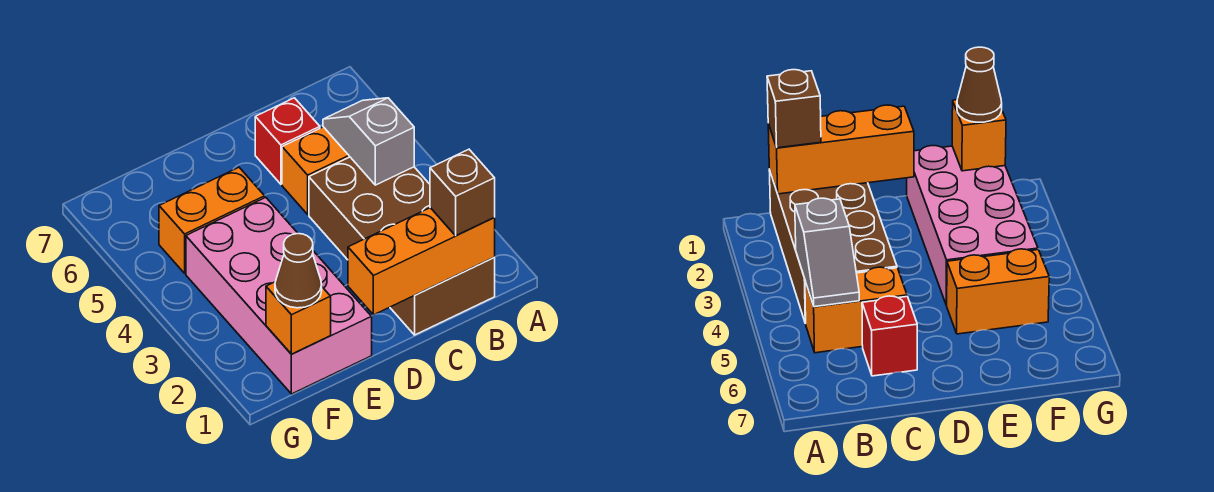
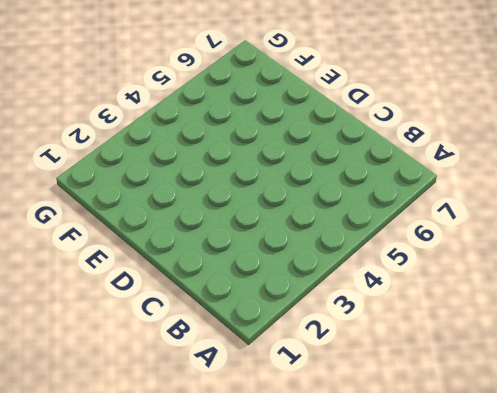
none -> brown brick B1:C4 level 1
none -> orange brick B5:C5 level 1

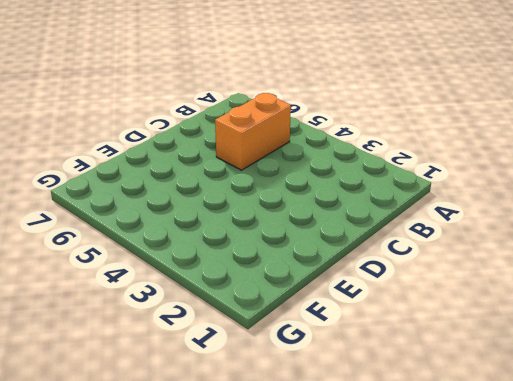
none -> brown brick B1:C4 level 1
none -> red brick C6 level 1

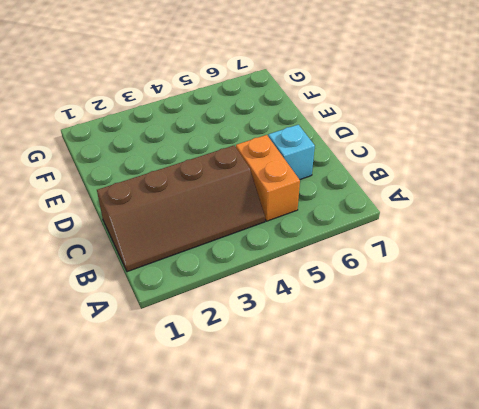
brown slope B1:C4 level 1 top C -> brown brick B1:C4 level 1
cyan brick C6 level 1 -> red brick C6 level 1
none -> pink brick E1:F4 level 1
none -> orange brick E5:F5 level 1

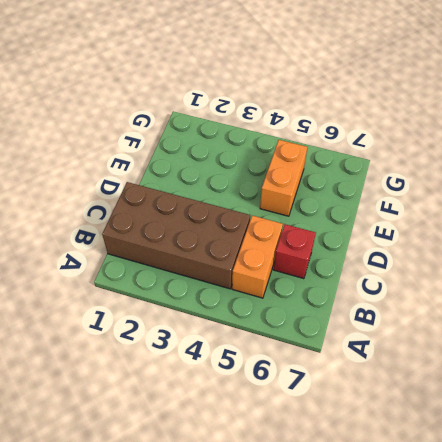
none -> pink brick E1:F4 level 1
none -> orange brick B1:D1 level 2

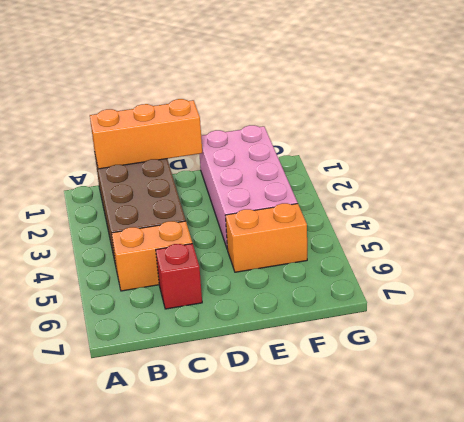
none -> grey slope B4:B5 level 2 top 4
none -> orange brick F1 level 2

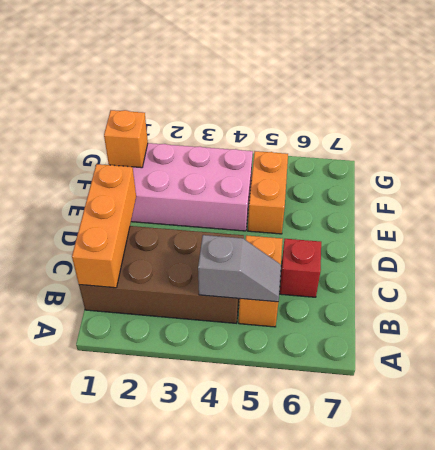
none -> brown brick B1 level 3
none -> brown cone F1 level 3

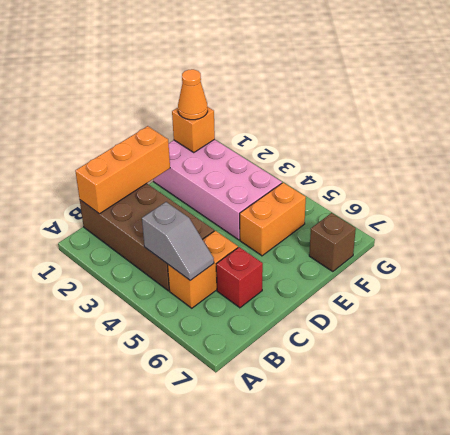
orange cone F1 level 3 -> brown cone F1 level 3
brown brick F7 level 1 -> brown brick B1 level 3

